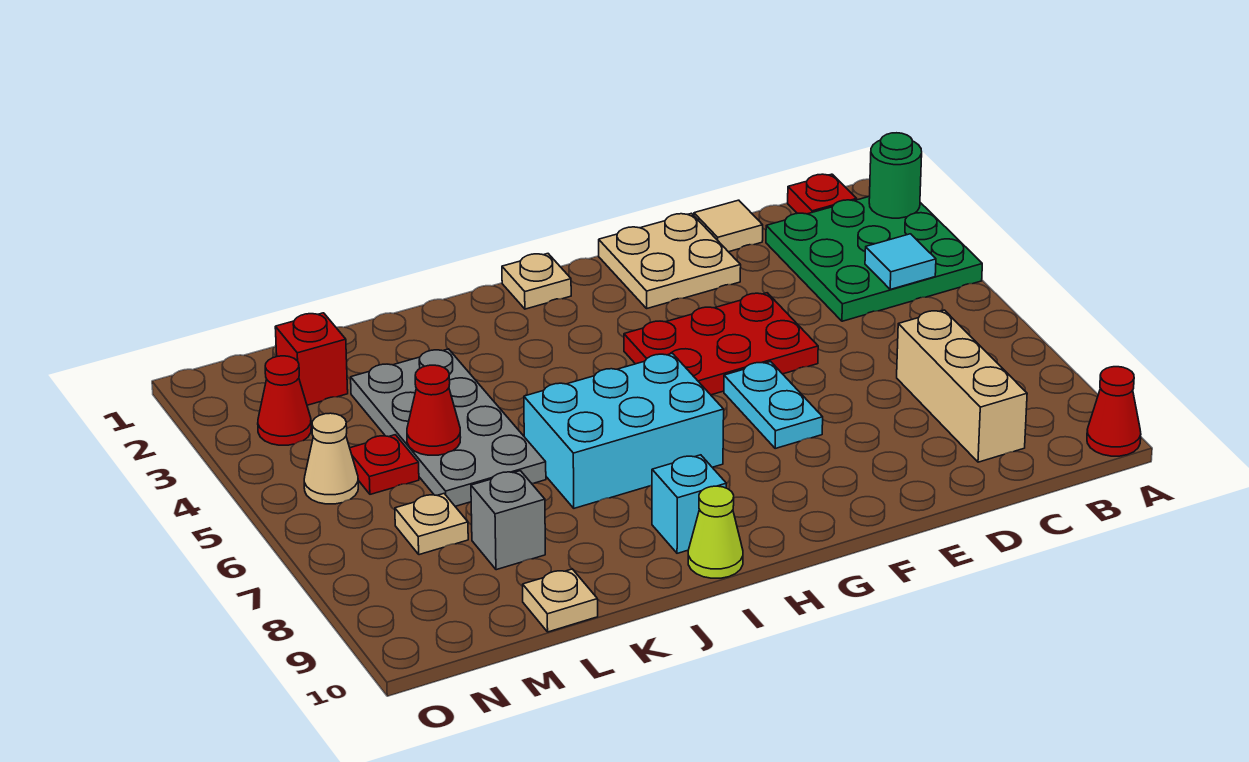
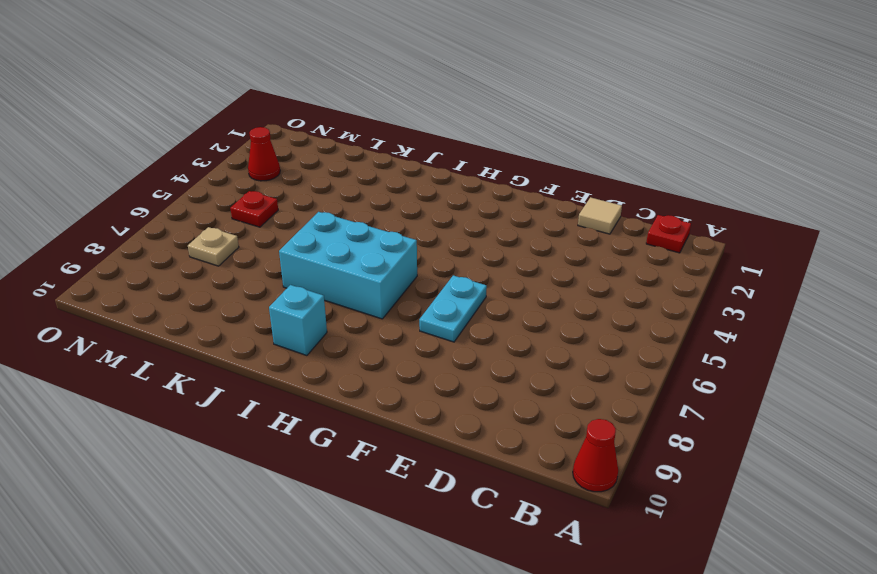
none -> green plate A2:C4 level 1
none -> tan brick C7:C9 level 1
none -> tan plate E1:F2 level 1

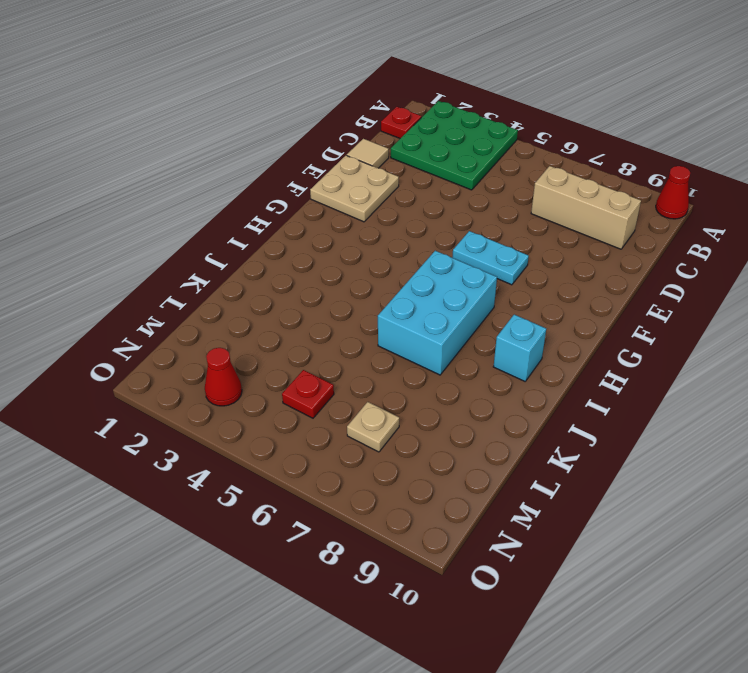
none -> red plate E4:G5 level 1
none -> tan plate H1 level 1
none -> lime cone I10 level 1

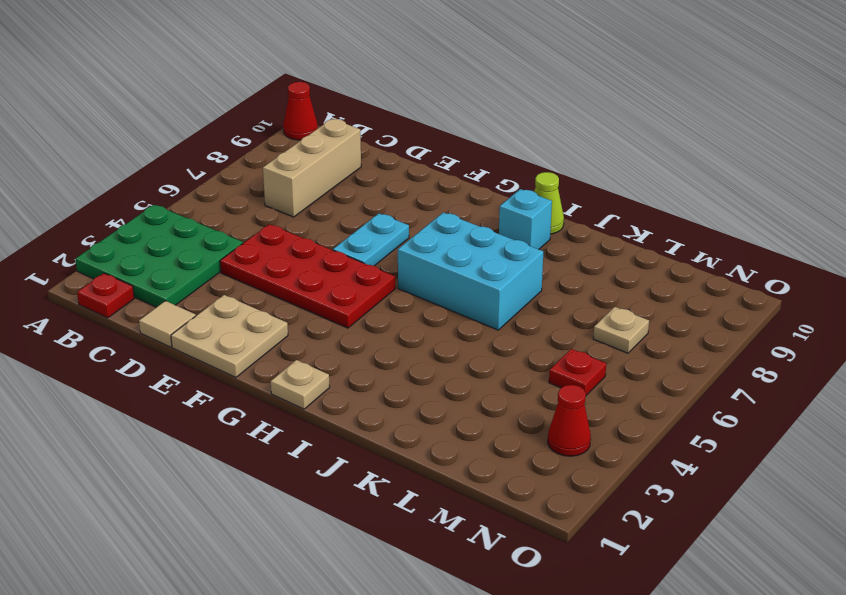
red plate D4:G5 level 1 -> red plate E4:G5 level 1
none -> grey plate K3:L6 level 1
none -> grey brick L8 level 1
none -> tan plate L10 level 1

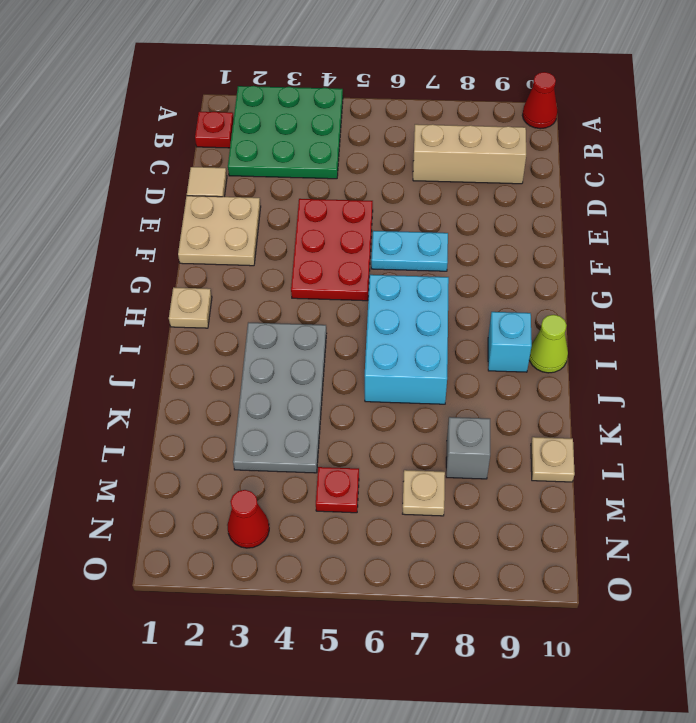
grey plate I3:L4 level 1 -> grey plate K3:L6 level 1
none -> red brick M2 level 1
none -> tan cone N5 level 1
none -> green round brick A2 level 2

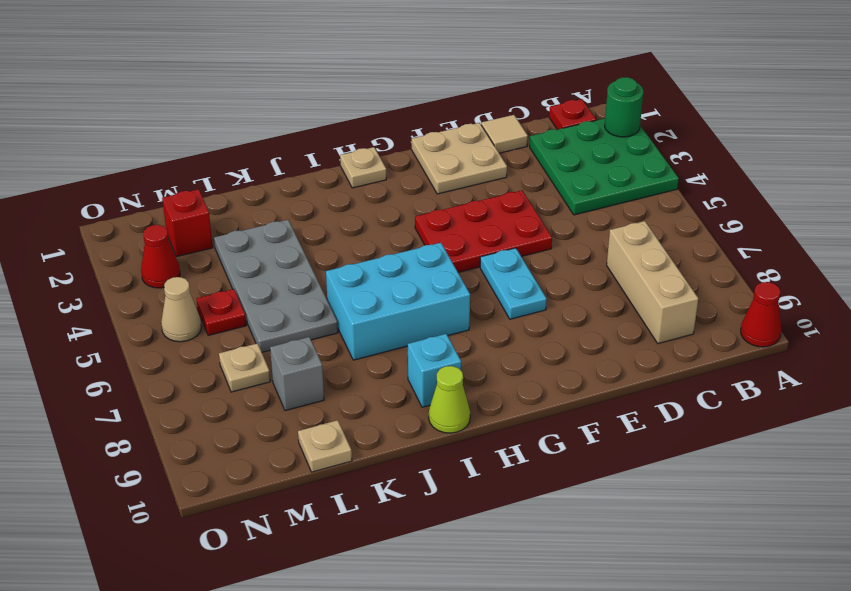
none -> cyan tile B4 level 2
none -> red cone L5 level 2

